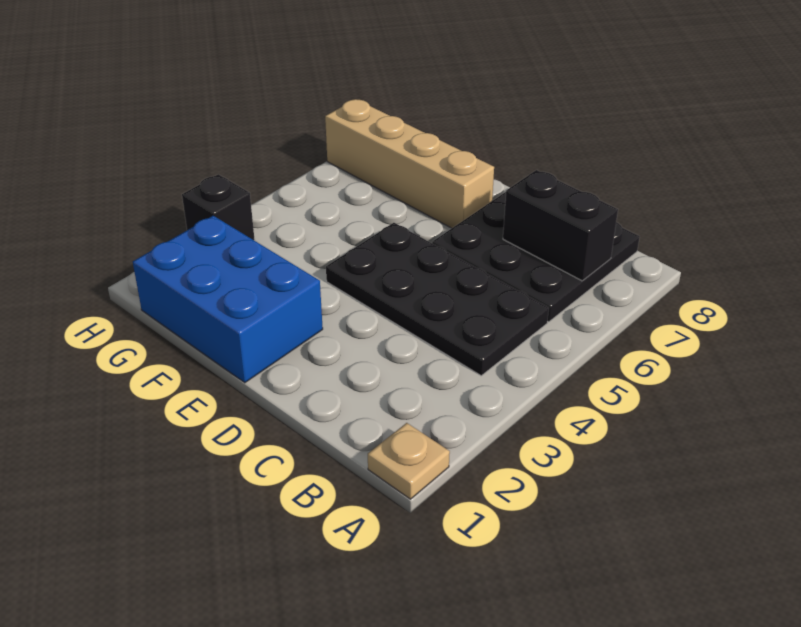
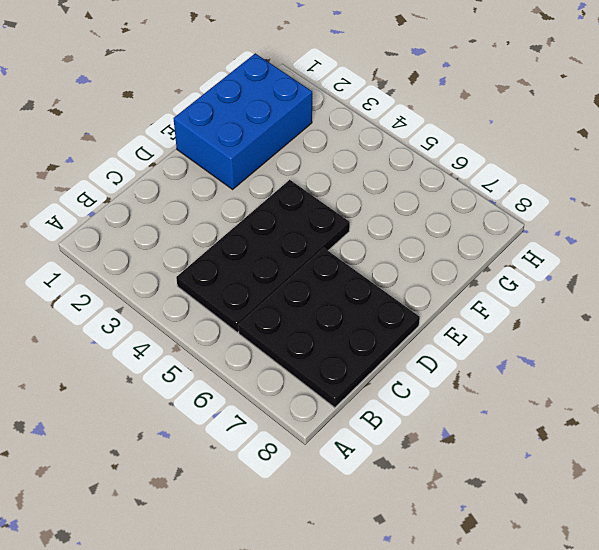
none -> tan plate A1 level 1
none -> tan brick E7:H7 level 1

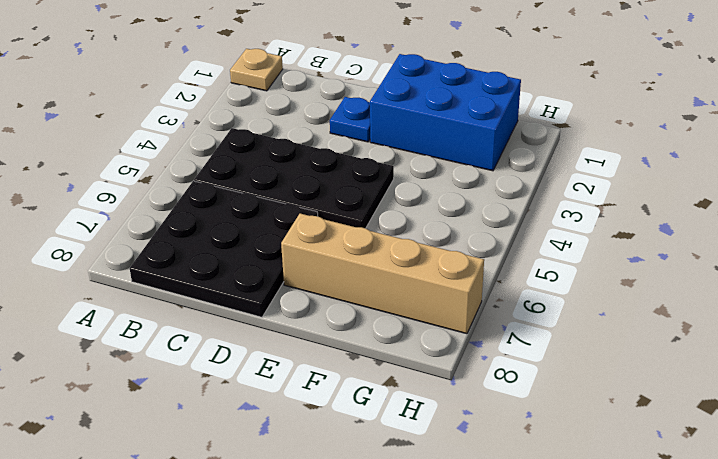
blue plate D2 level 1 -> none
none -> black brick H3 level 1
none -> black brick B7:C7 level 2

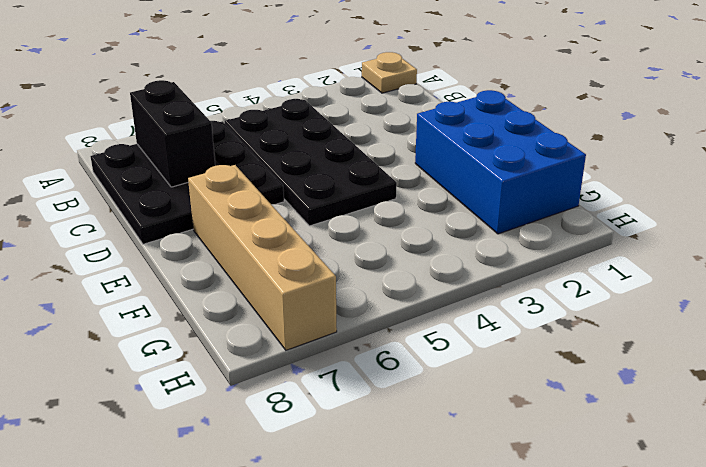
none -> black brick H3 level 1

